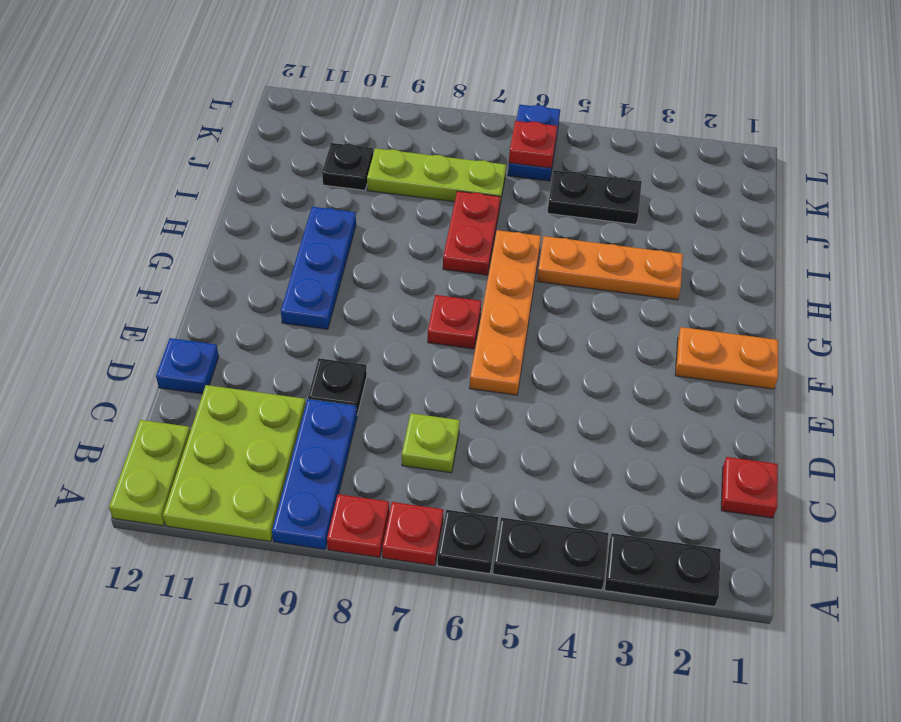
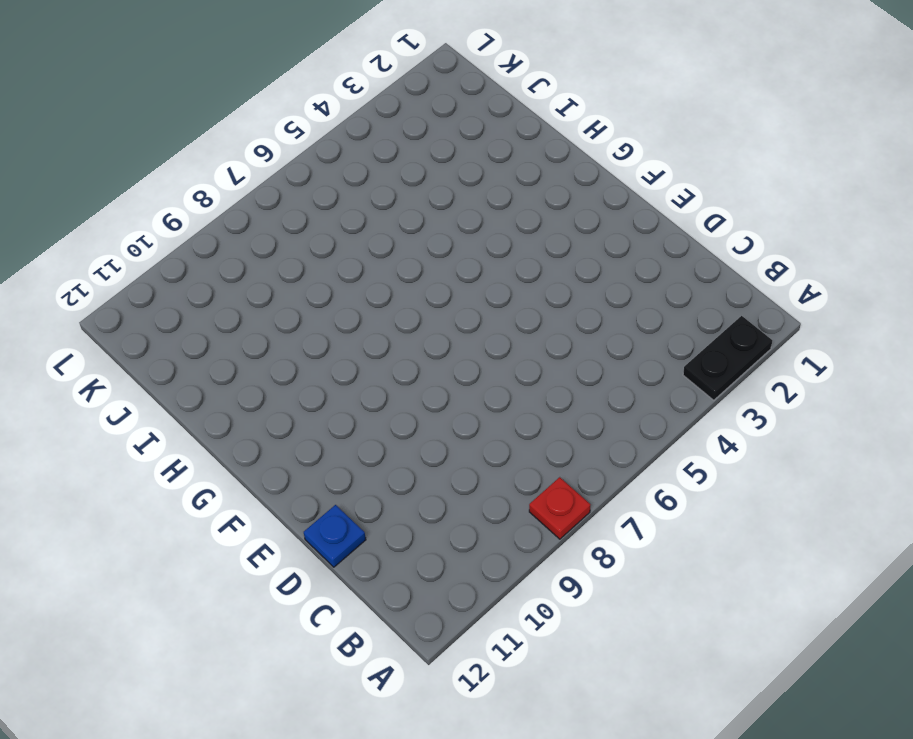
none -> black plate A4:A5 level 1
none -> black plate A6 level 1
none -> red plate A7 level 1

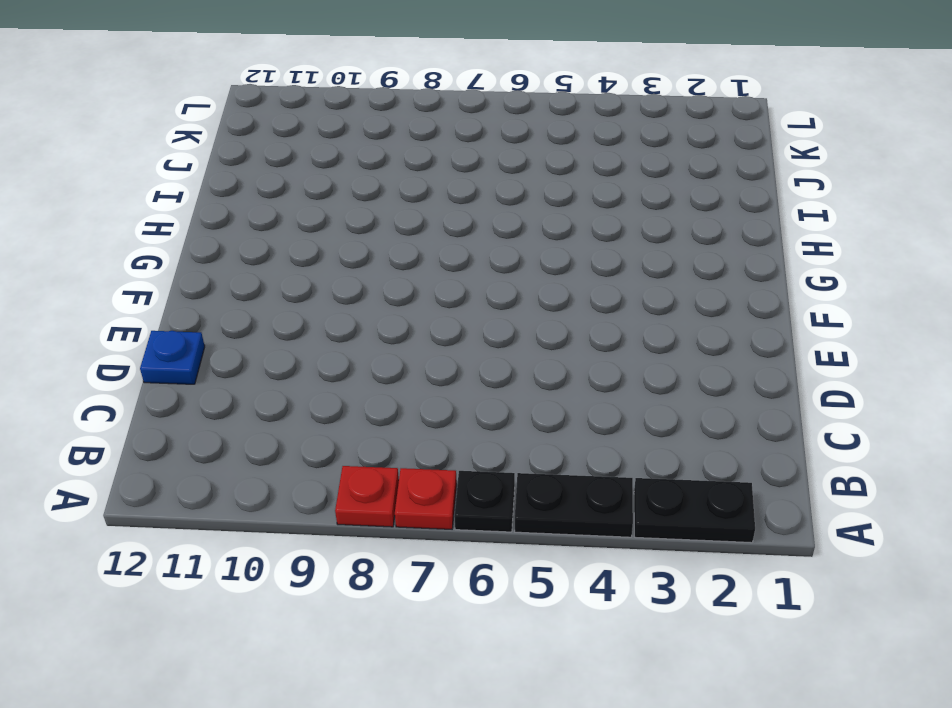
none -> blue plate A9:C9 level 1
none -> lime plate A10:C11 level 1
none -> lime plate A12:B12 level 1

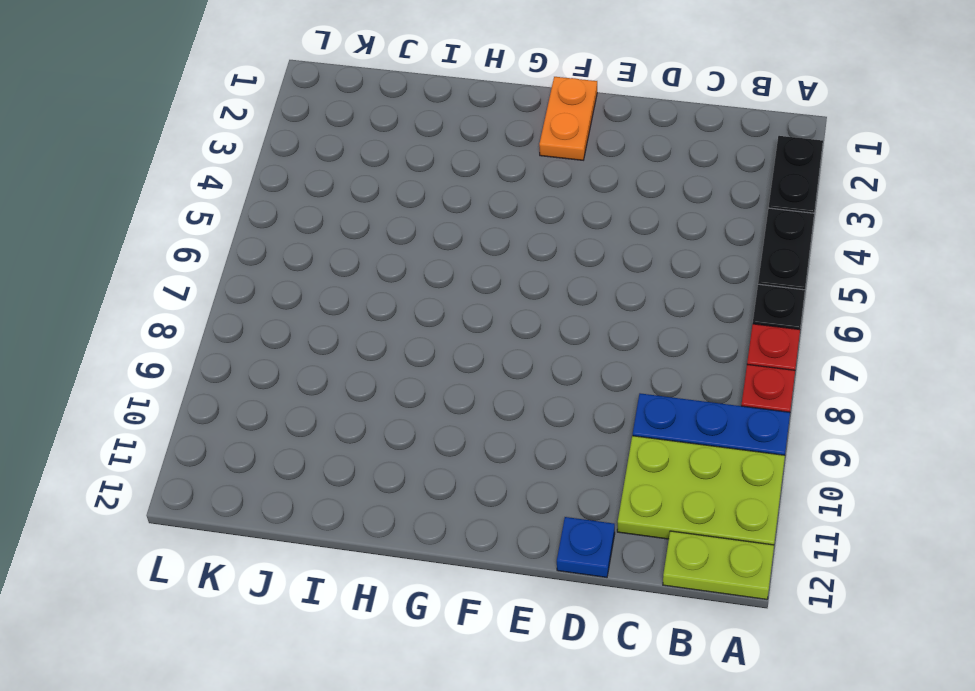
none -> red plate C1 level 1
none -> lime plate C7 level 1
none -> black plate D9 level 1

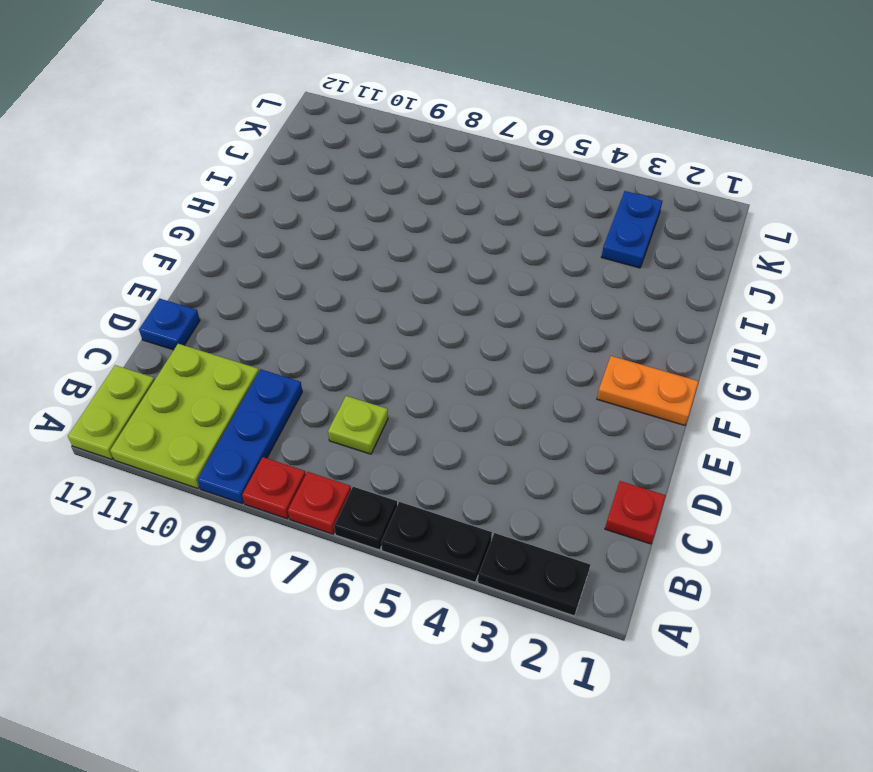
blue plate J3:K3 level 1 -> blue plate K6:L6 level 1
none -> black plate D9 level 1
none -> orange plate E6:H6 level 1
none -> red plate F7 level 1

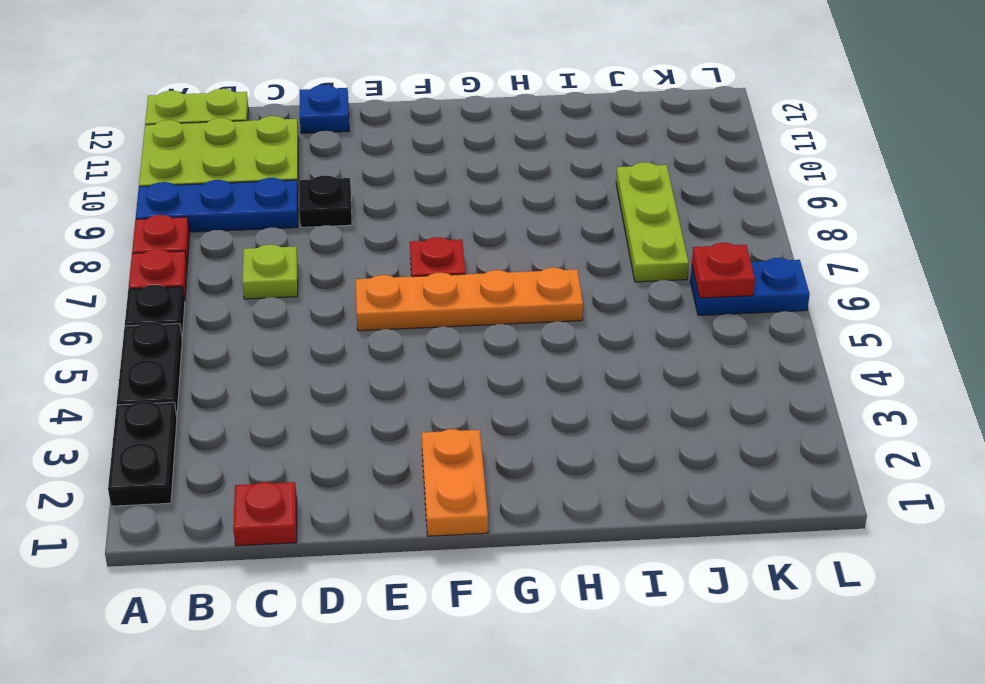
none -> blue plate F10:H10 level 1
none -> orange plate H3:H5 level 1
none -> red plate H7:I7 level 1

